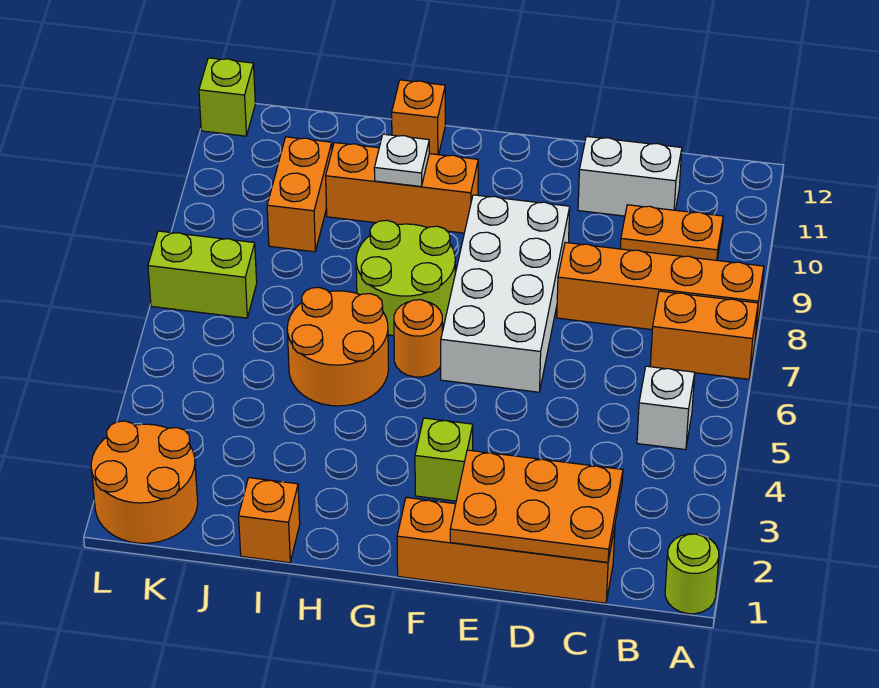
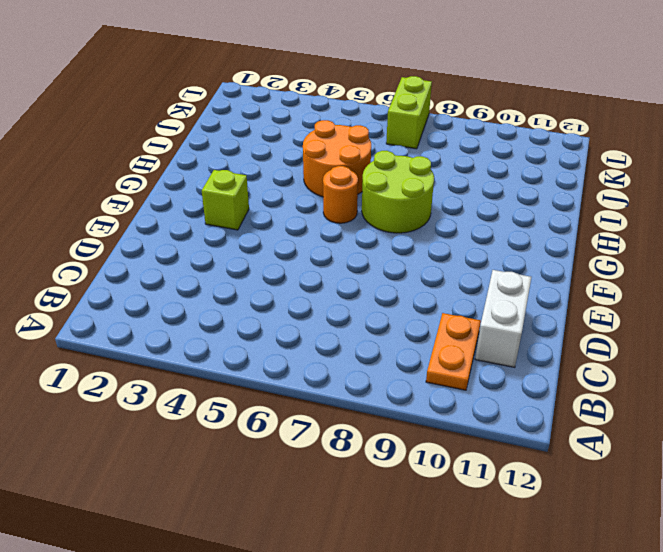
none -> lime round brick A1 level 1
none -> orange brick A7:B7 level 1
none -> orange brick A8:D8 level 1

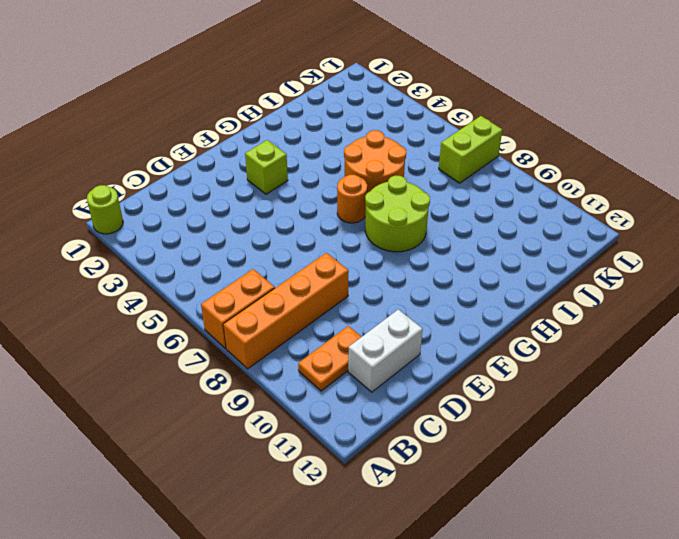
none -> white brick B5 level 1
none -> orange brick C1:F1 level 1
none -> white brick E6:F9 level 1

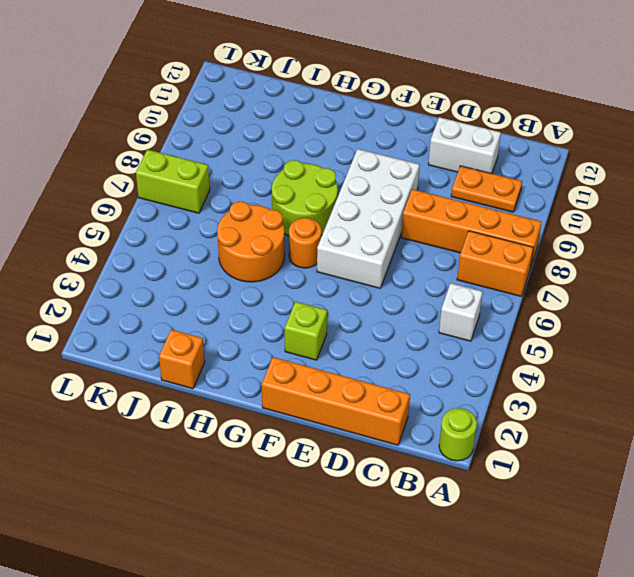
none -> orange brick G10:I10 level 1
none -> orange brick H12 level 1
none -> orange brick J9:J10 level 1

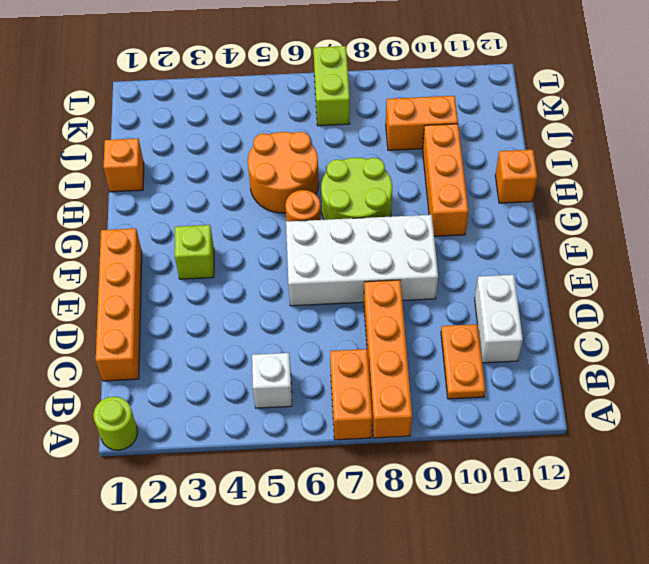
none -> orange round brick K1:L2 level 1
none -> lime brick L12 level 1
none -> orange plate C1:E2 level 2

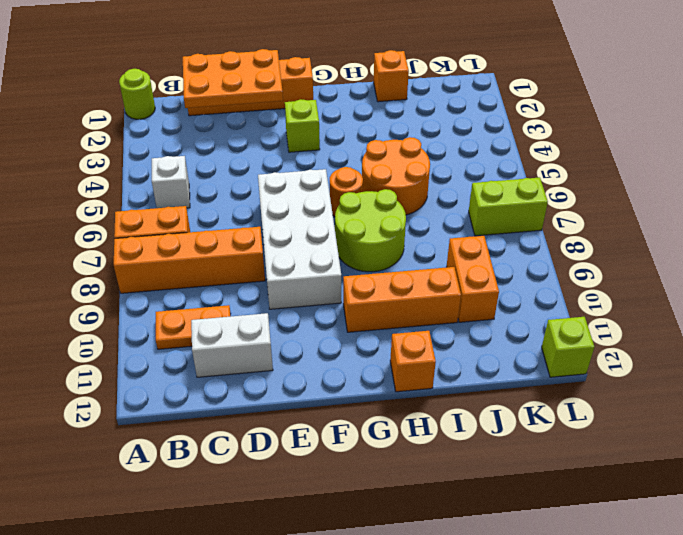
none -> orange round brick K1:L2 level 1
none -> white plate H10 level 2

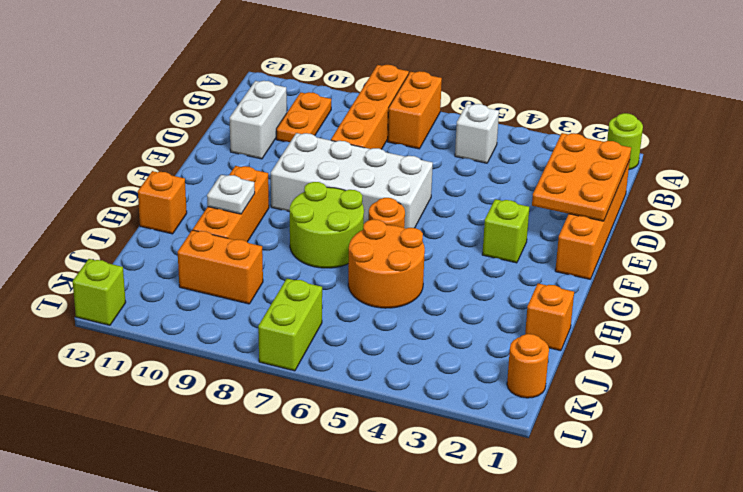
orange round brick K1 level 1 -> orange round brick K1:L2 level 1

